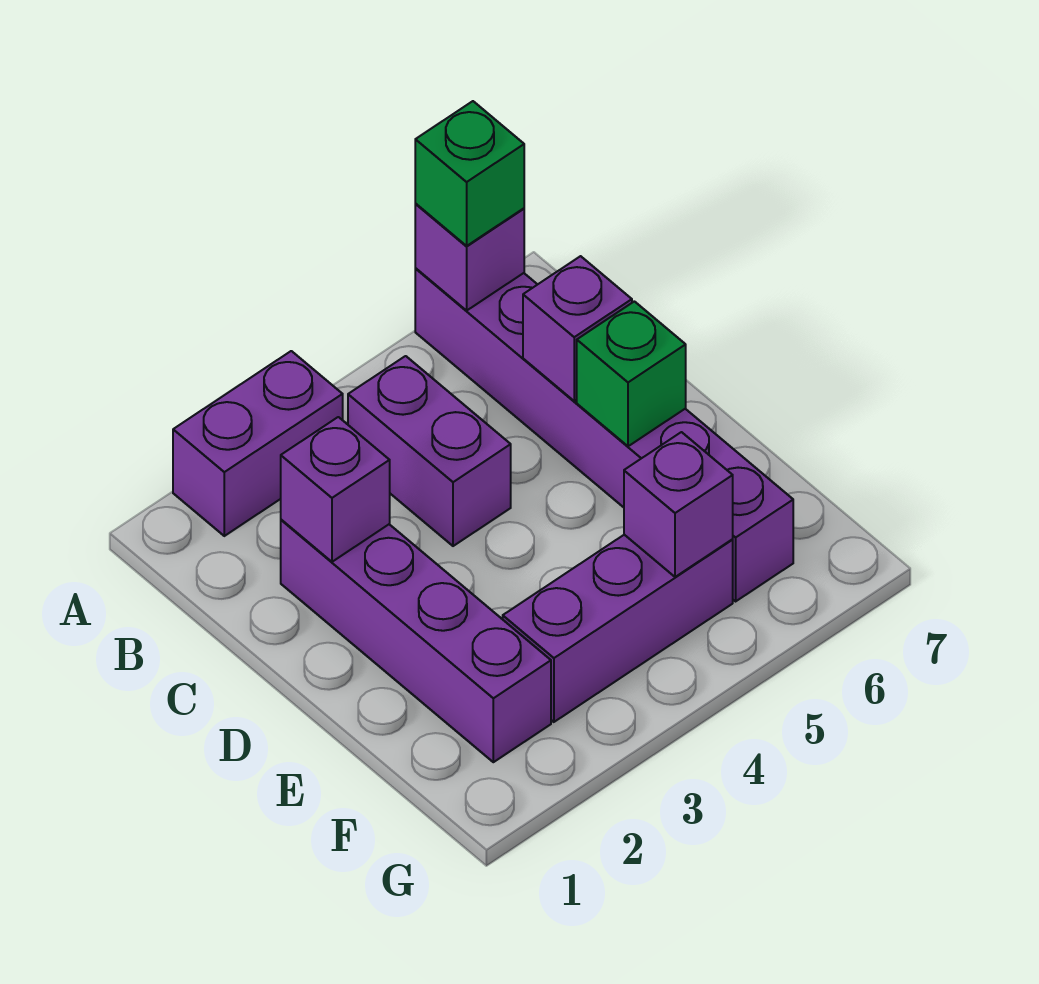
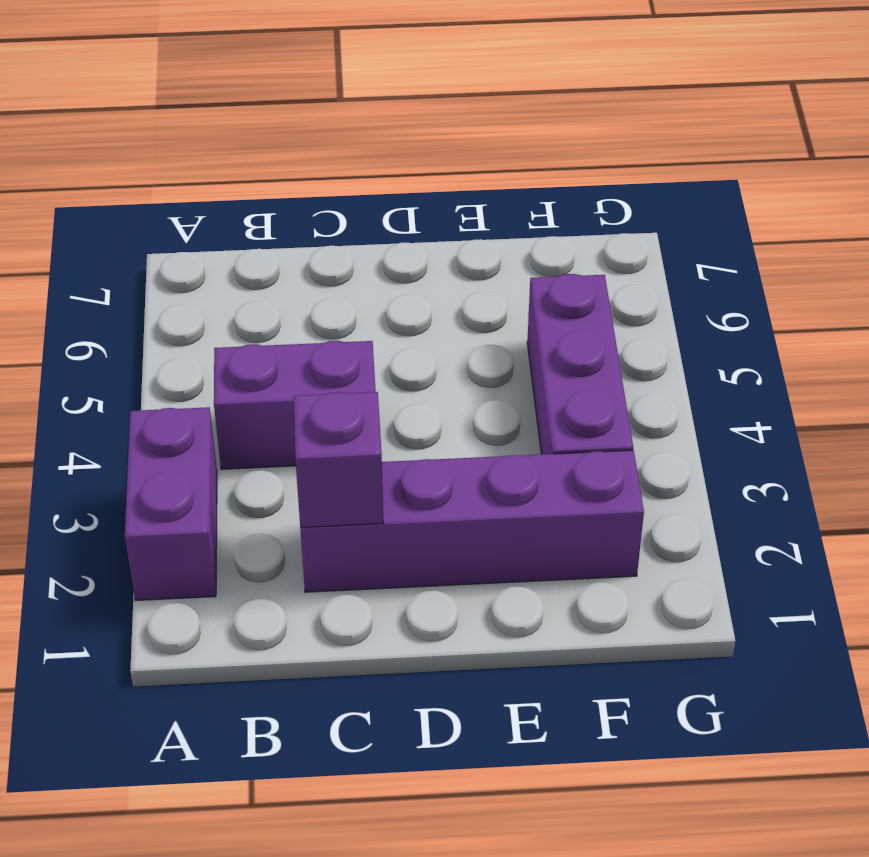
none -> purple brick A6:F6 level 1
none -> purple brick A6 level 2

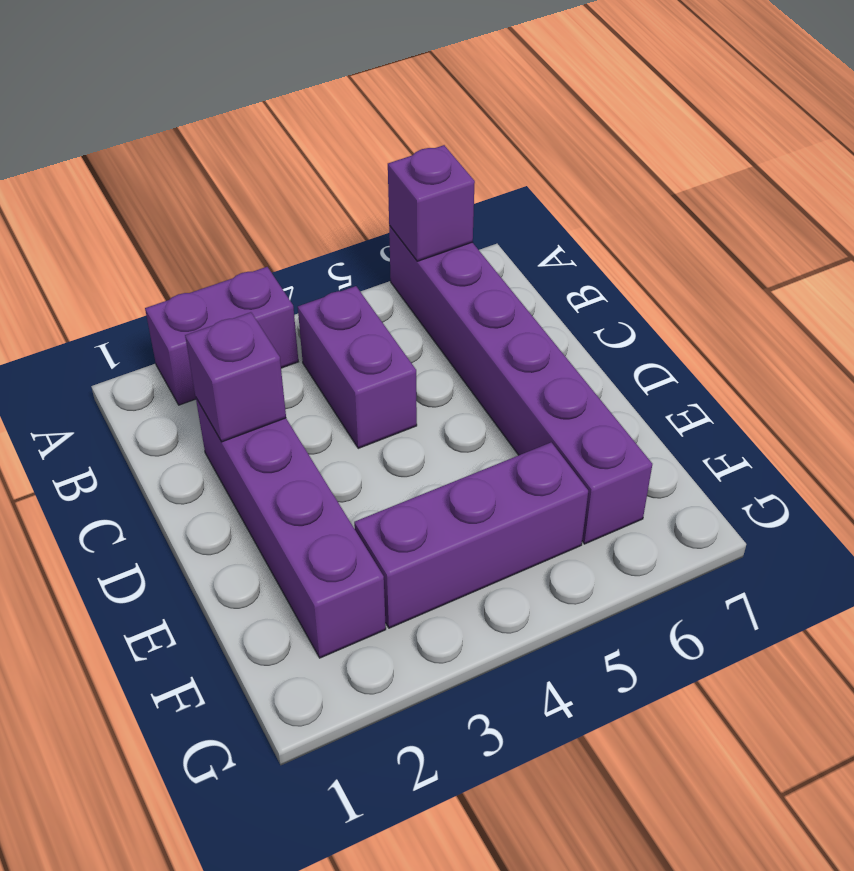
none -> purple brick C6 level 2
none -> green brick D6 level 2

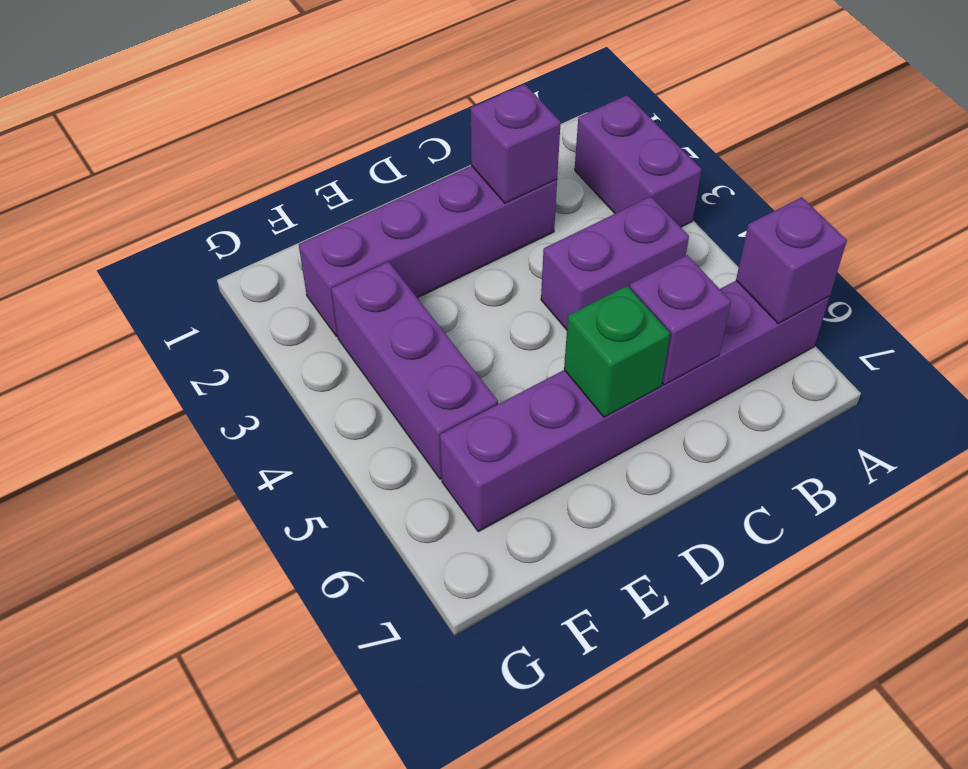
none -> purple brick F5 level 2
none -> green brick A6 level 3

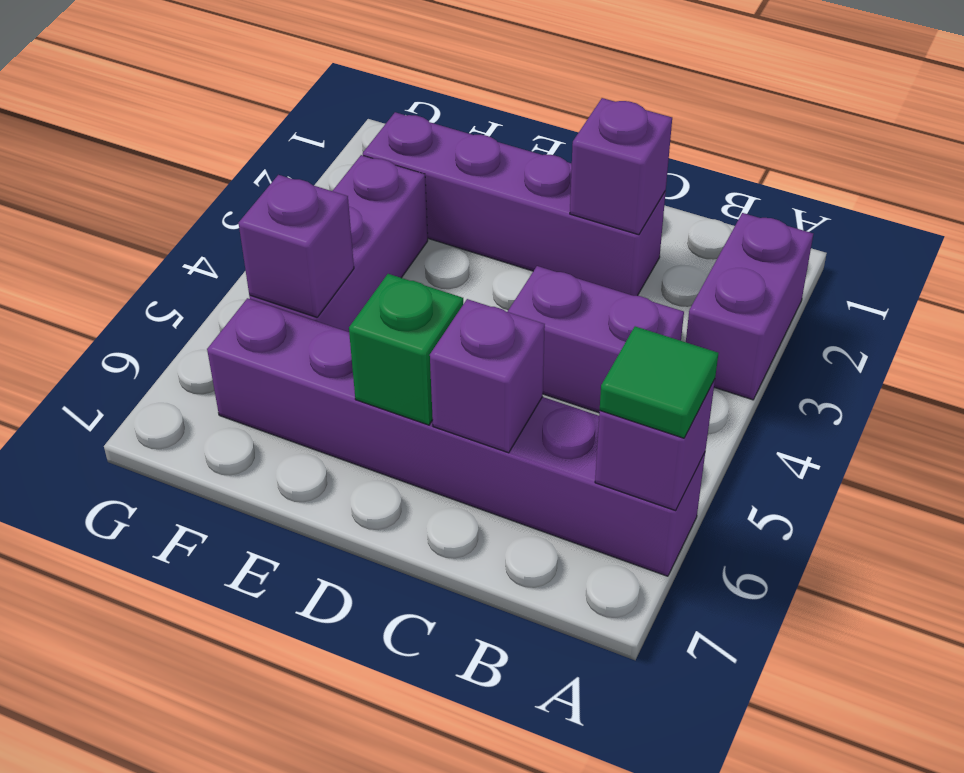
green tile A6 level 3 -> green brick A6 level 3

